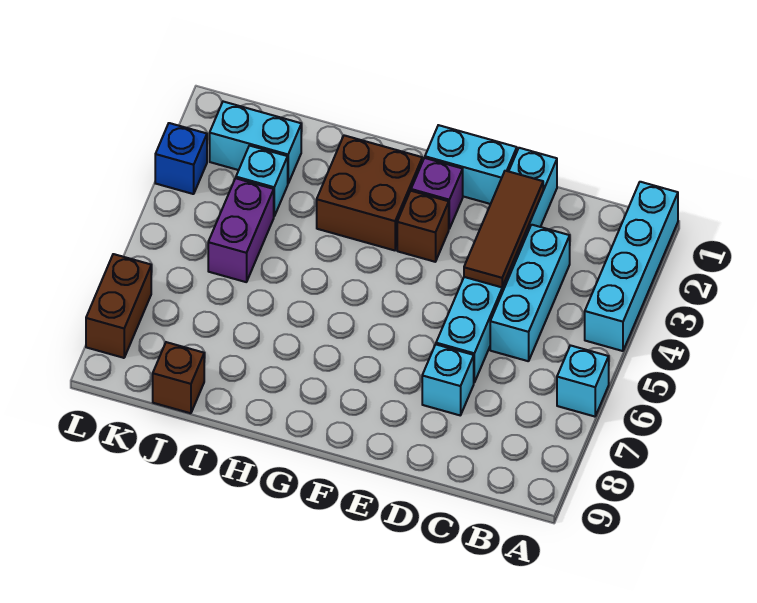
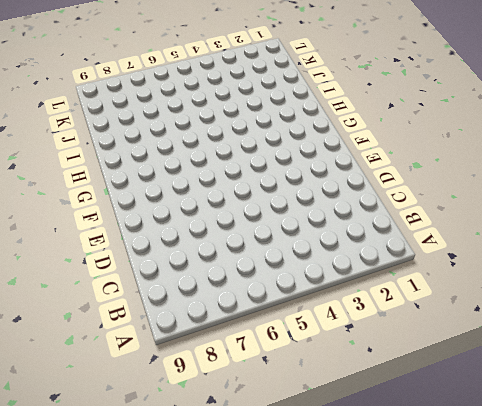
none -> cyan brick A1:A4 level 1
none -> cyan brick A6 level 1
none -> cyan brick C3:C5 level 1

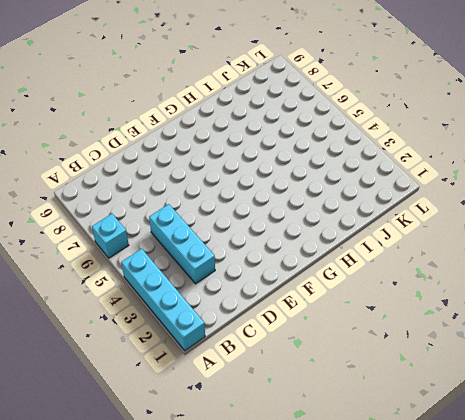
none -> cyan brick D1:D6 level 1
none -> cyan brick D7 level 1
none -> cyan brick E1:F1 level 1

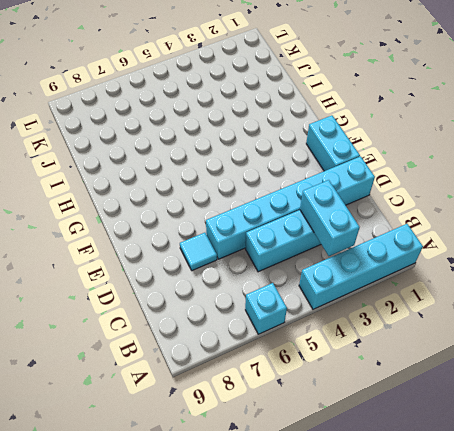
cyan brick B3:C3 level 2 -> cyan brick J2:K2 level 1
cyan tile D7 level 1 -> cyan brick D7 level 1
none -> purple brick F2 level 1
none -> brown brick F3 level 1
none -> brown brick G2:H3 level 1

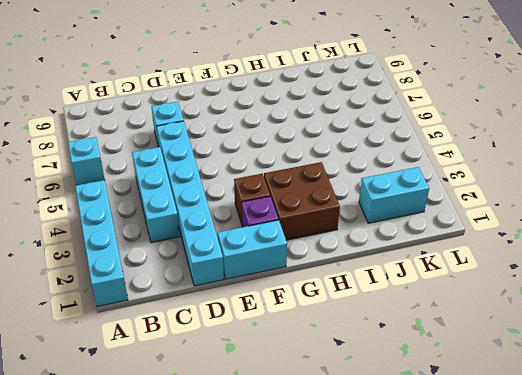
none -> cyan brick J3 level 1
none -> purple brick J4:J5 level 1
none -> brown brick J9 level 1

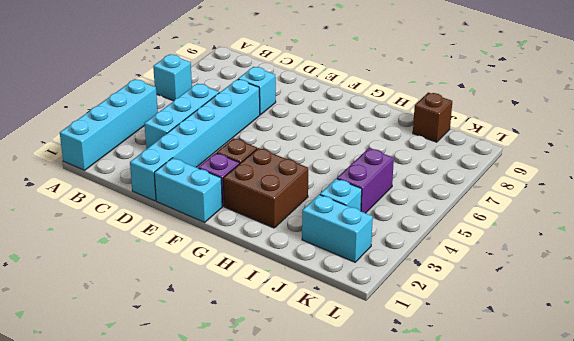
none -> blue brick L3 level 1
none -> brown brick L7:L8 level 1
none -> brown tile D2:D4 level 2

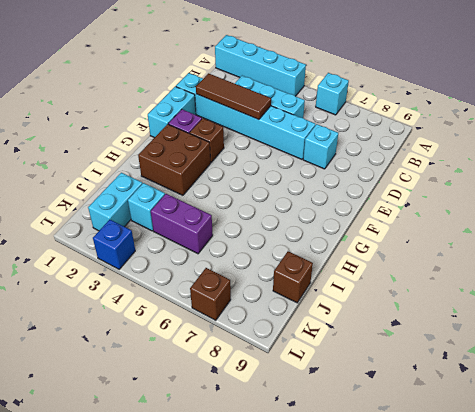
brown brick L7 level 1 -> brown brick L7:L8 level 1

